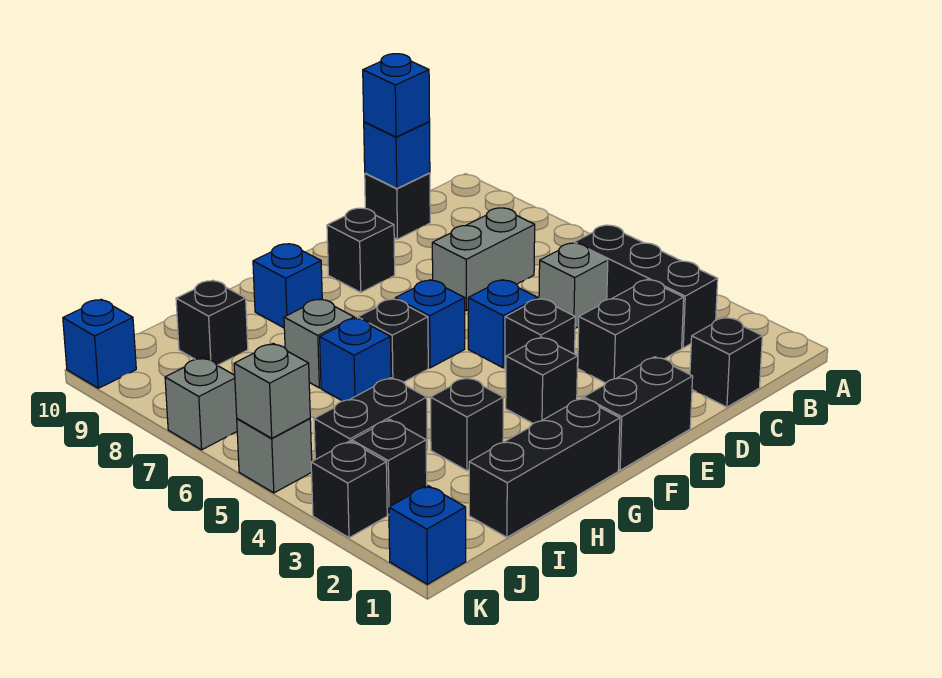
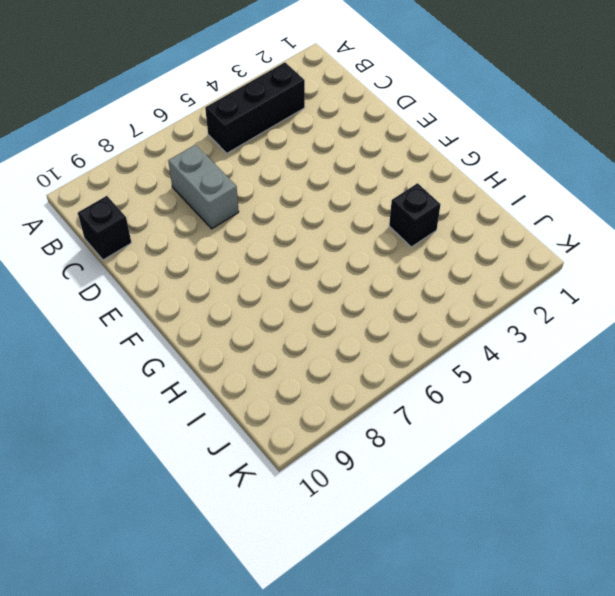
none -> black brick C1 level 1
none -> black brick C3:D3 level 1
none -> grey brick C5 level 1

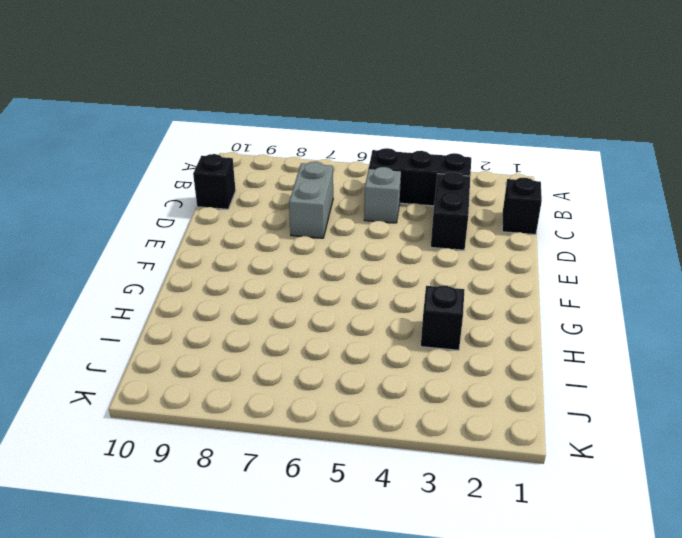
none -> black brick E1:F1 level 1
none -> black brick E4 level 1
none -> blue brick E5 level 1

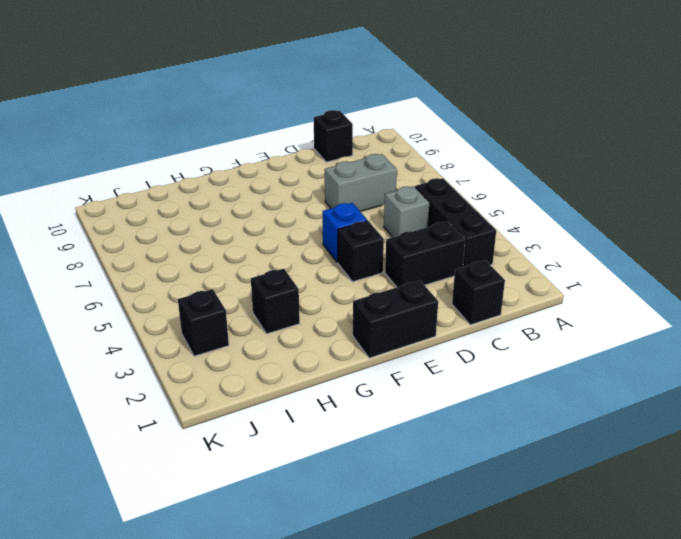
none -> black brick E9 level 1
none -> black brick F3 level 1
none -> blue brick F6 level 1

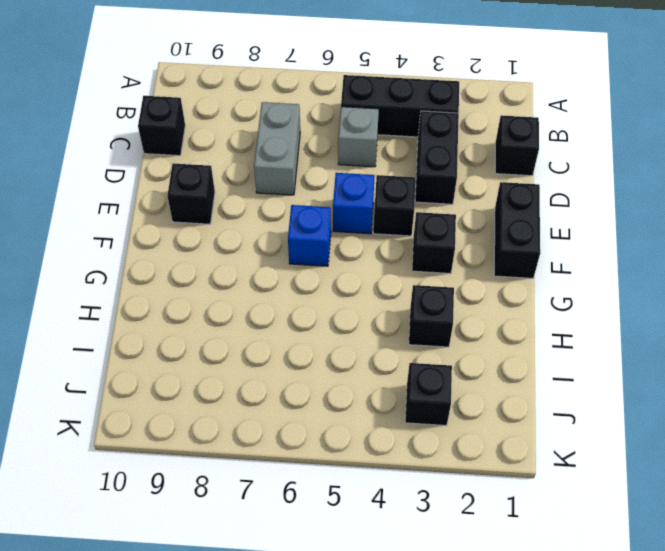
none -> black brick G1:I1 level 1
none -> black brick G6 level 1
none -> blue brick G9 level 1

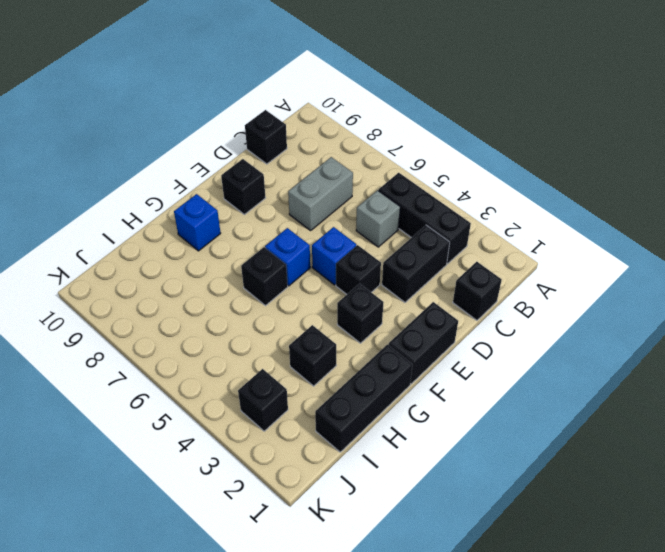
none -> blue brick H6 level 1
none -> grey brick H7 level 1
none -> black brick I4:J4 level 1

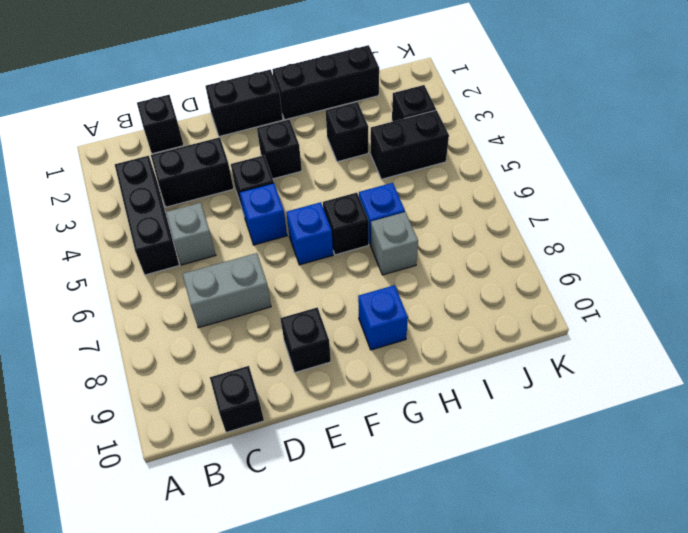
none -> black brick I9 level 1
none -> blue brick K1 level 1
none -> black brick K3 level 1

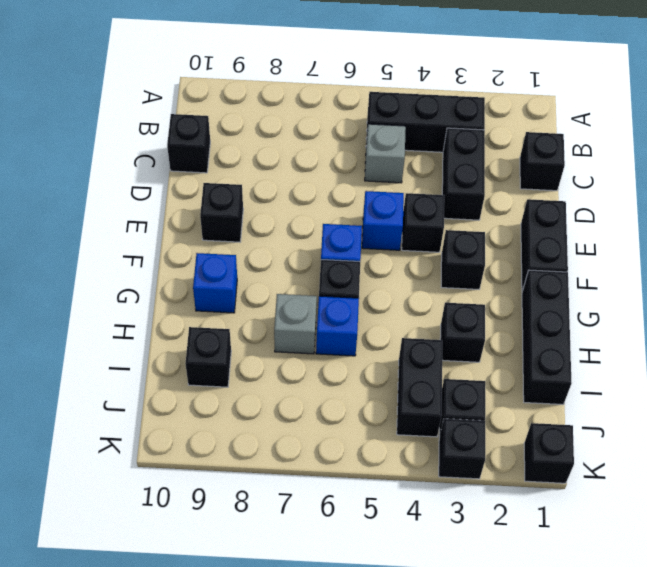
black brick K1 level 1 -> blue brick K1 level 1
none -> grey brick C7:D7 level 1
none -> grey brick K5 level 1
none -> grey brick K7 level 1

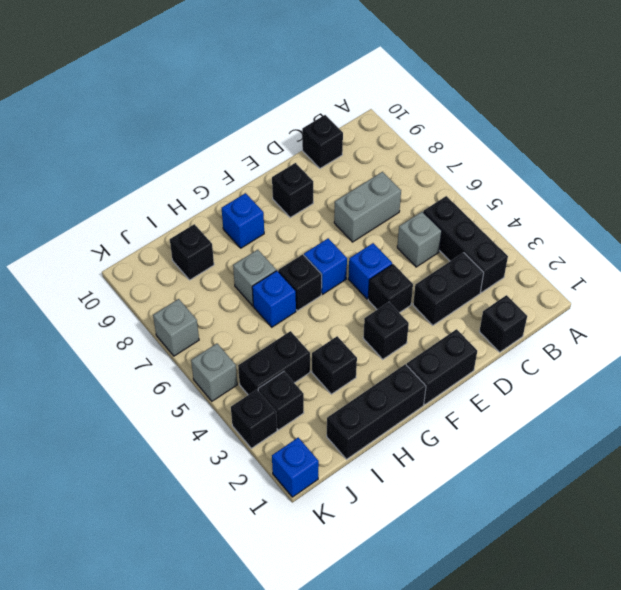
none -> blue brick K10 level 1
none -> blue brick C10 level 2
none -> grey brick K5 level 2

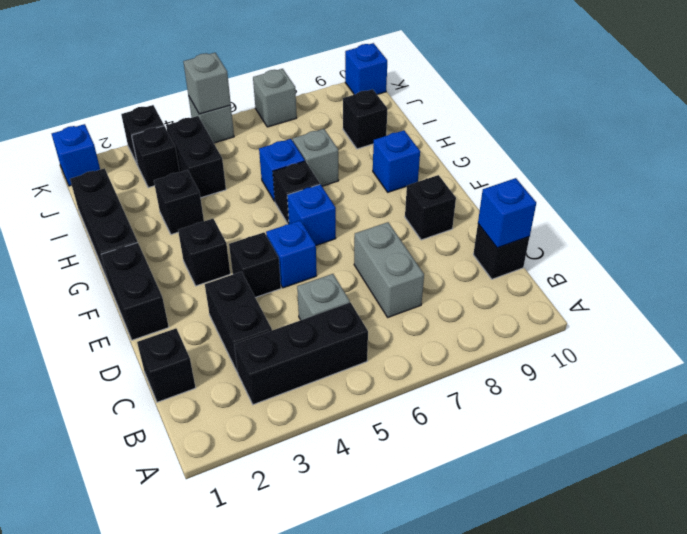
none -> blue brick C10 level 3

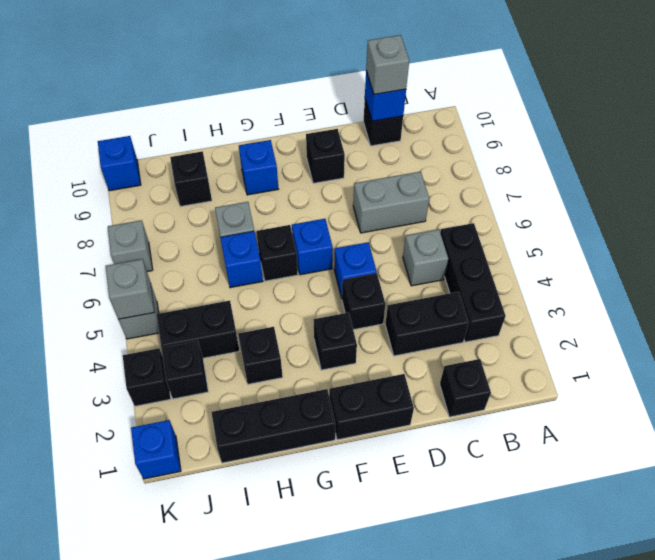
grey brick C10 level 3 -> blue brick C10 level 3

